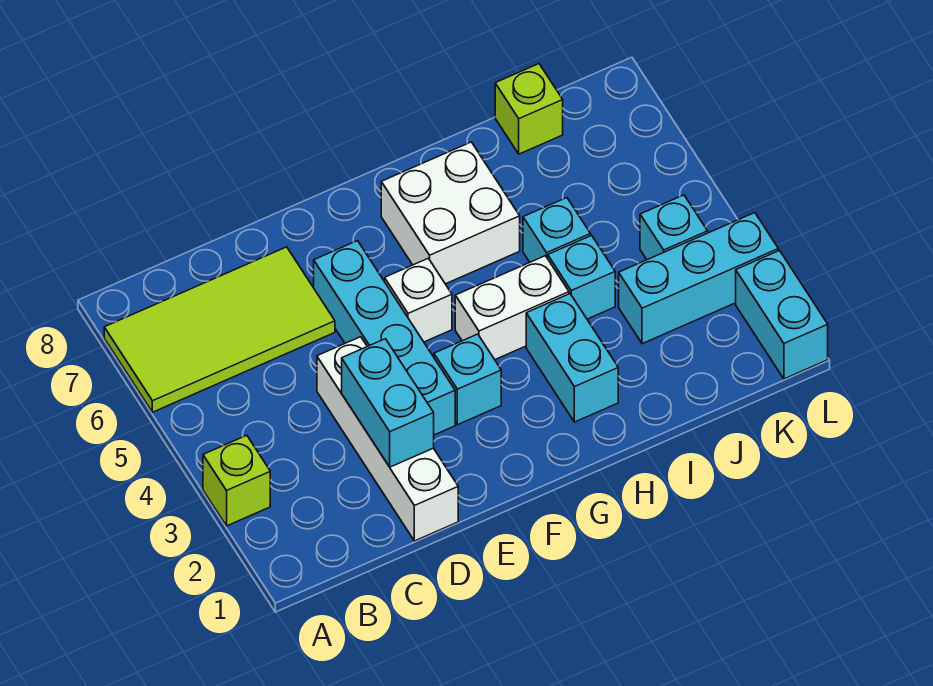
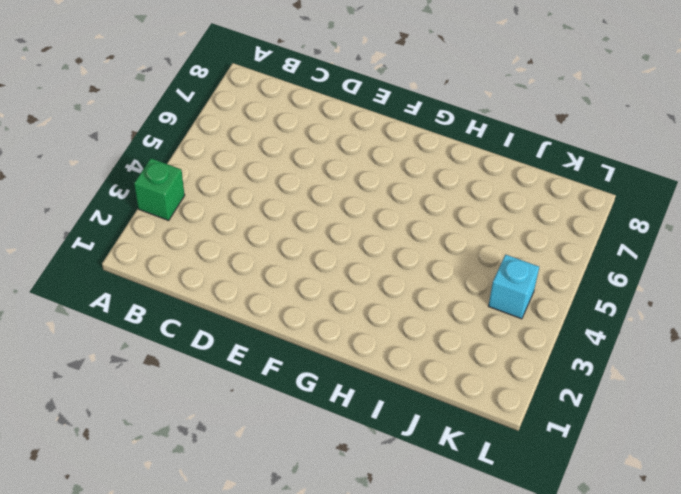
green brick A3 level 1 -> lime brick A3 level 1
none -> lime tile A6:D7 level 1
none -> white brick D1:D4 level 1
none -> cyan brick E3:E6 level 1

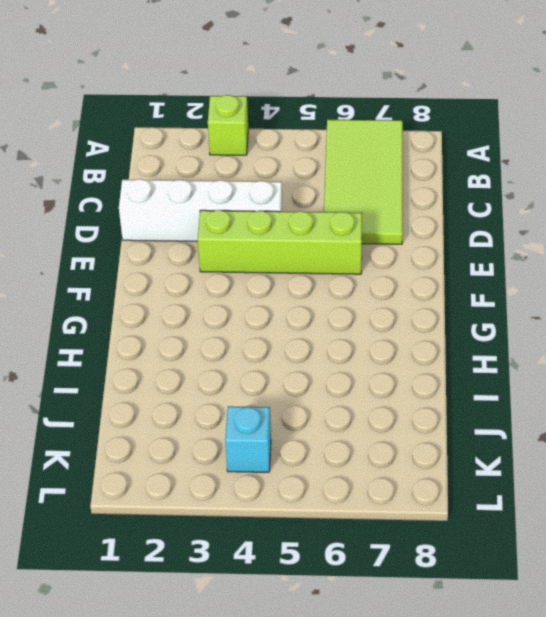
lime brick E3:E6 level 1 -> cyan brick E3:E6 level 1
none -> cyan brick F3 level 1
none -> white brick F5 level 1
none -> white brick G4:H4 level 1

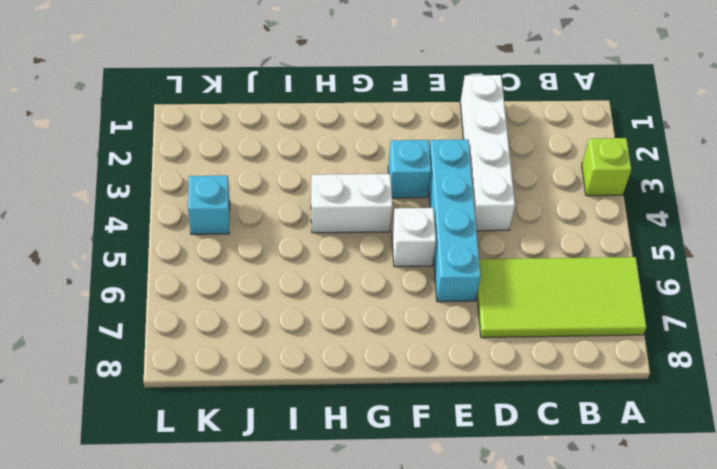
none -> white brick G6:H7 level 1
none -> cyan brick H2:H3 level 1
none -> cyan brick I4 level 1

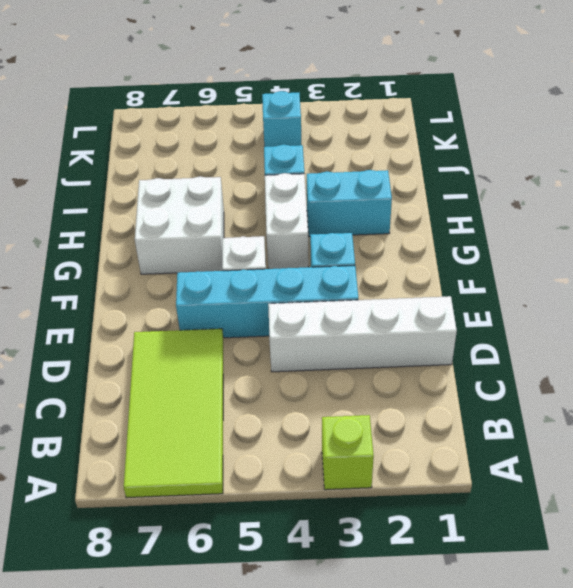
none -> cyan brick I5 level 1
none -> cyan brick J3:L3 level 1
none -> lime brick J8 level 1

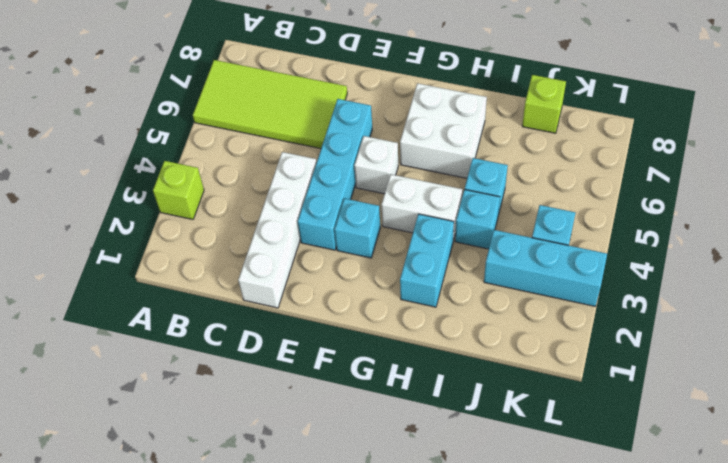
none -> cyan brick L1:L2 level 1
none -> cyan brick D2:D3 level 2

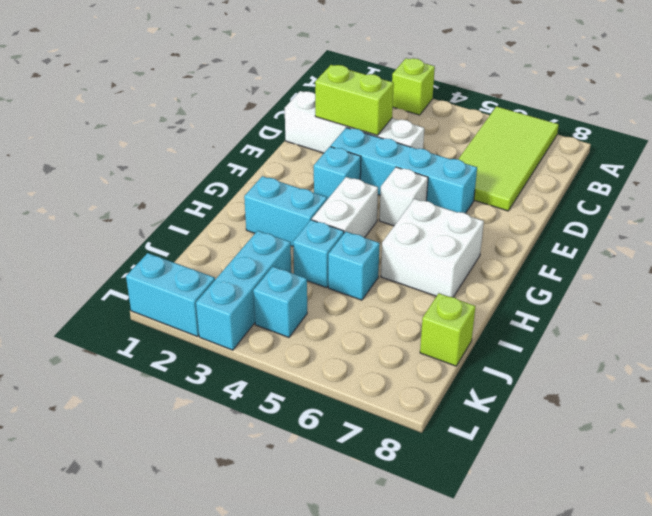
lime brick D2:D3 level 2 -> cyan brick D2:D3 level 2

